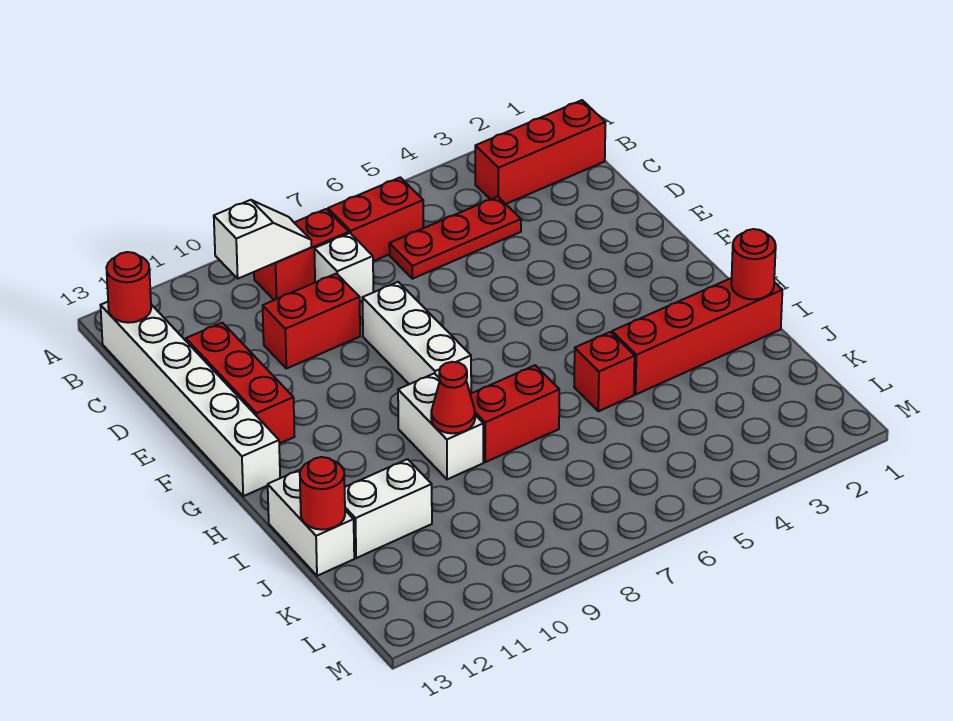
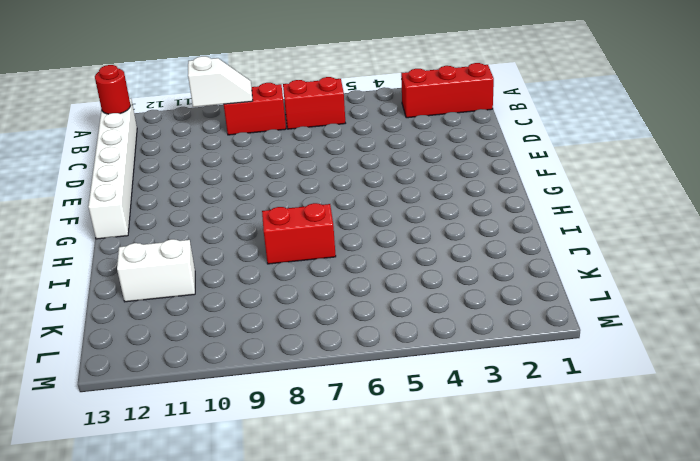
none -> red plate C4:C6 level 1
none -> white brick C8 level 1
none -> red brick D9:D10 level 1

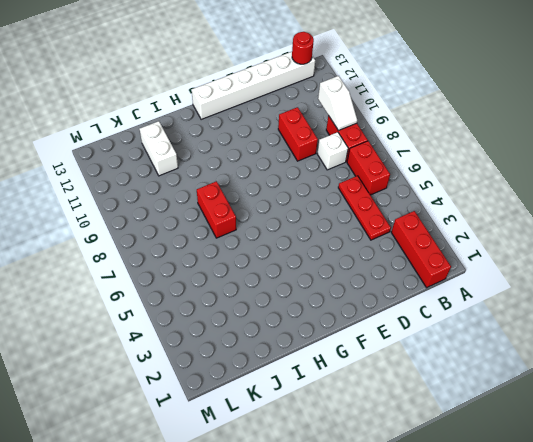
none -> red brick D12:F12 level 1
none -> white brick E8:G8 level 1
none -> white brick H9:I9 level 1

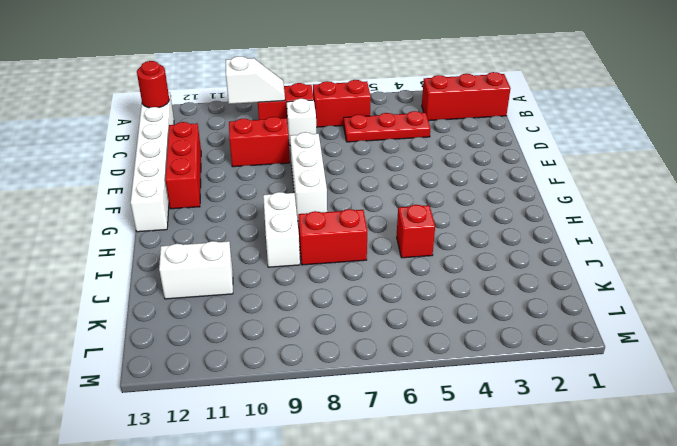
none -> red brick I1:I4 level 1
none -> white brick I13:J13 level 1
none -> red round brick I1 level 2

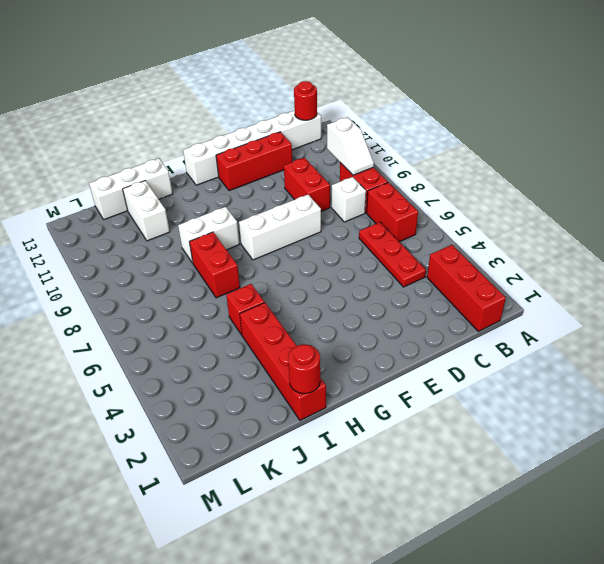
white brick I13:K13 level 1 -> white brick I13:J13 level 1
none -> red cone I9 level 2
none -> red round brick J13 level 2

